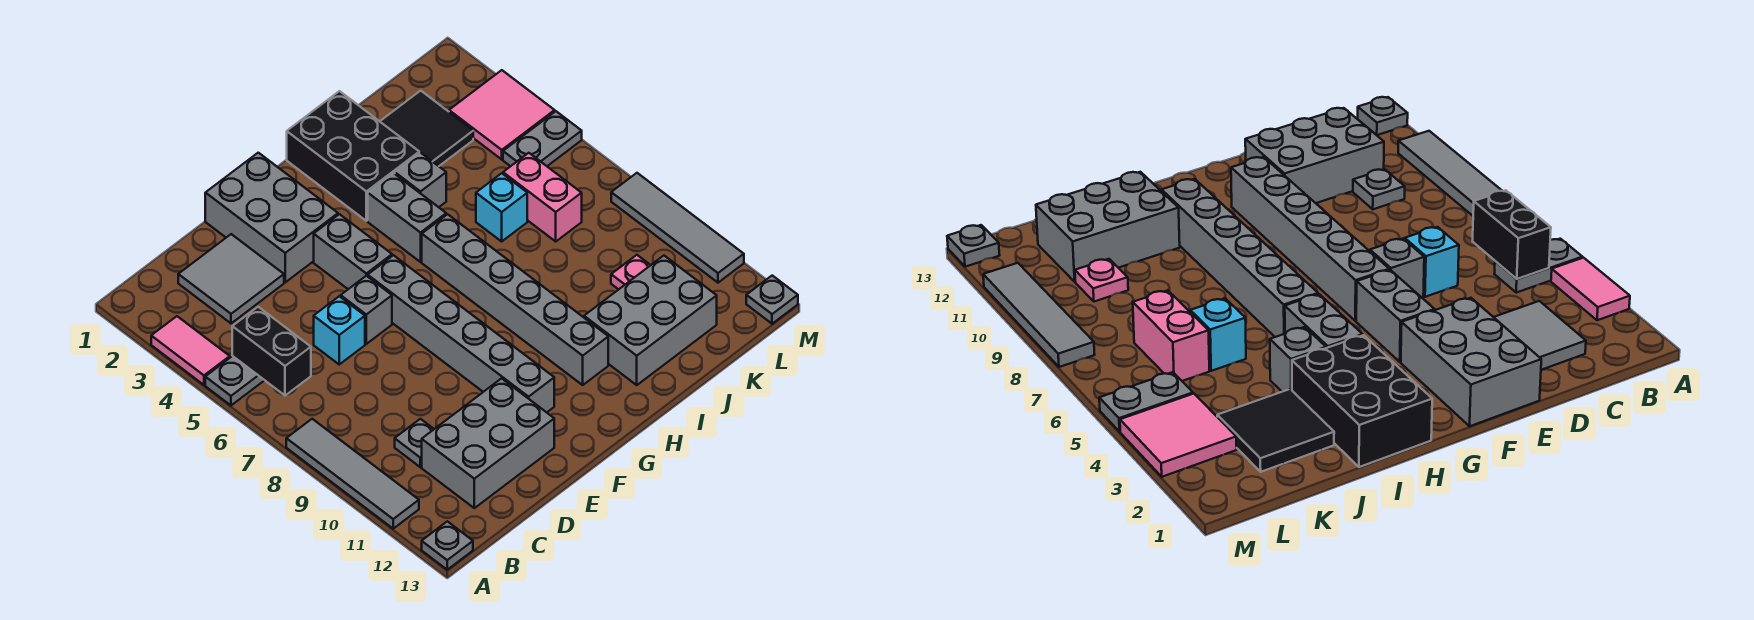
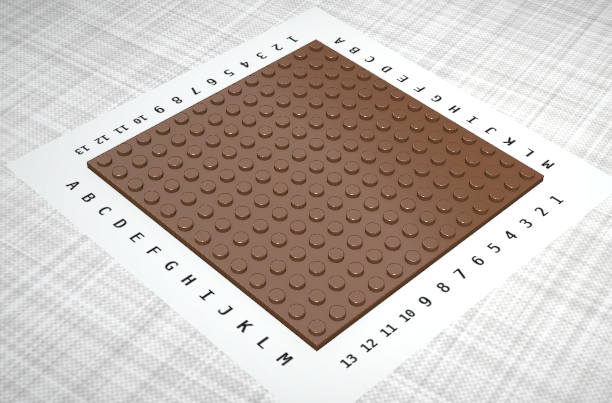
none -> pink tile A3:A4 level 1
none -> grey plate A5:B5 level 1
none -> grey tile A8:A11 level 1

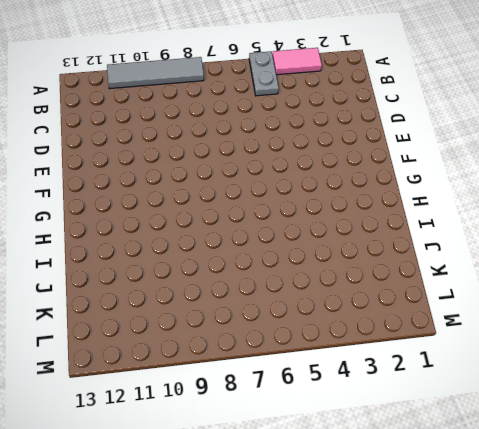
none -> grey plate A13 level 1
none -> grey tile C2:D3 level 1
none -> grey plate C10 level 1

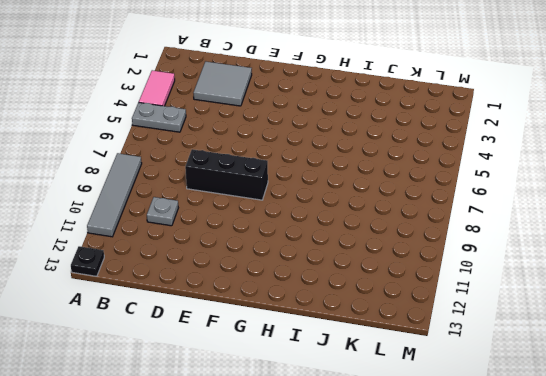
black plate A13 level 1 -> grey plate A13 level 1
black brick D8:F8 level 1 -> grey brick F6:F11 level 1
none -> grey brick C11:E12 level 1
none -> cyan brick D6 level 1
none -> grey brick E1:F3 level 1

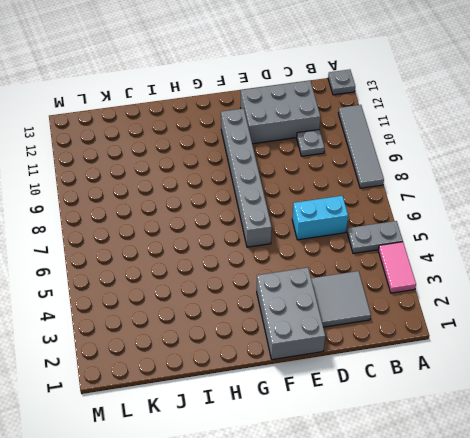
cyan brick C6:D6 level 1 -> cyan brick D6 level 1
none -> grey brick E6 level 1
none -> grey brick F4:F5 level 1
none -> black brick H1:I3 level 1

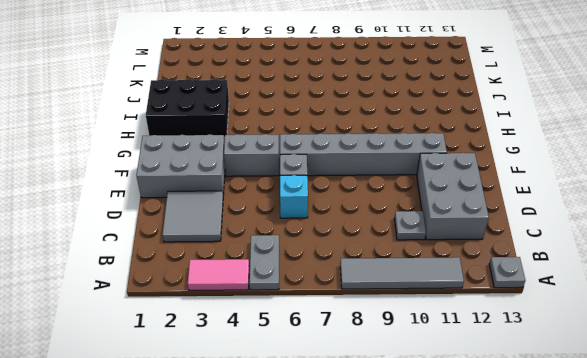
none -> grey brick H4:H5 level 1
none -> grey brick H6:H11 level 1
none -> grey brick I4 level 1

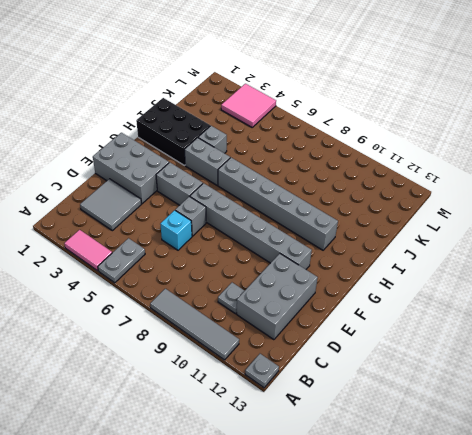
none -> grey brick I11:K12 level 1
none -> black tile J2:K3 level 1
none -> cyan brick J6 level 1

